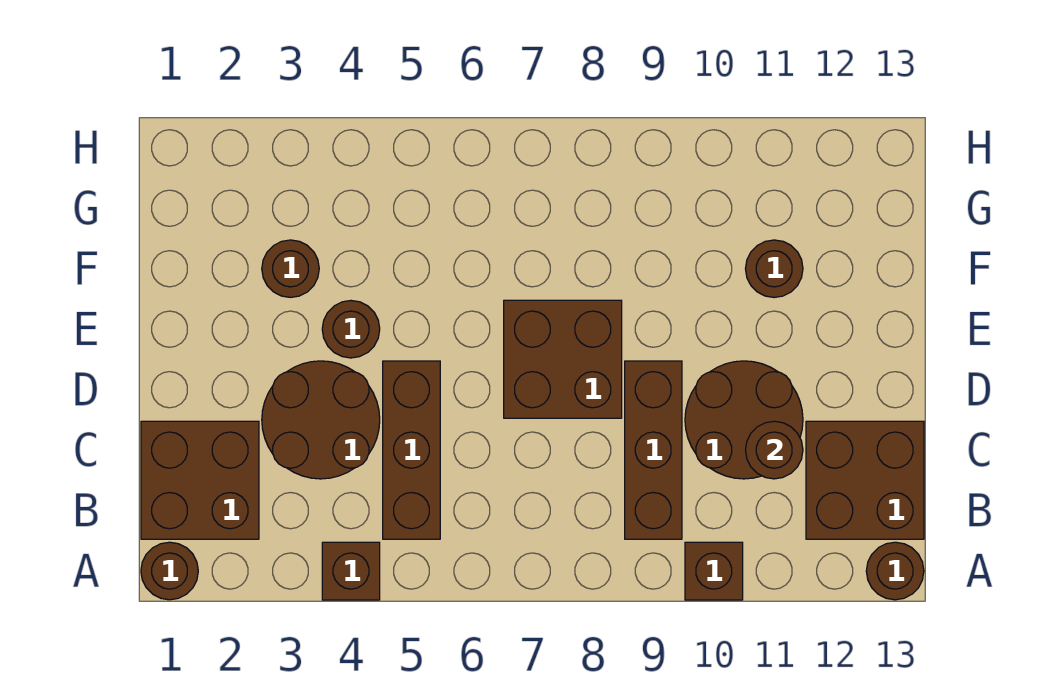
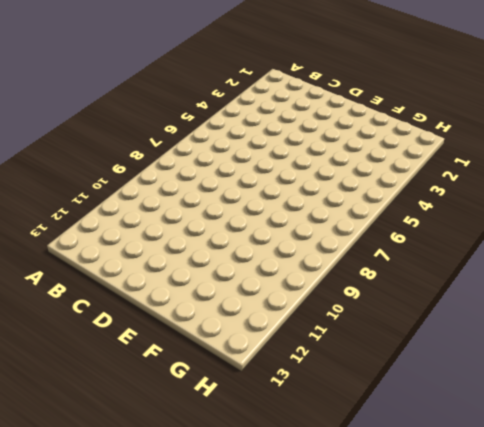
none -> brown round brick A1 level 1
none -> brown brick A4 level 1
none -> brown brick A10 level 1

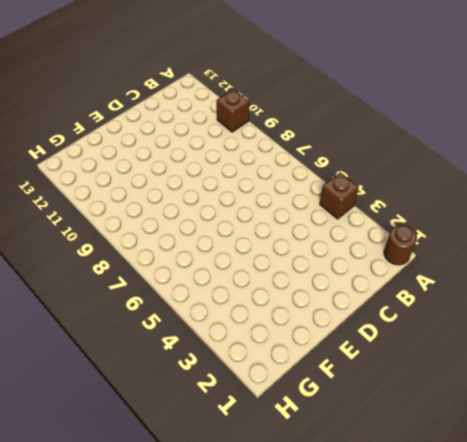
none -> brown round brick A13 level 1
none -> brown brick B1:C2 level 1
none -> brown brick B5:D5 level 1

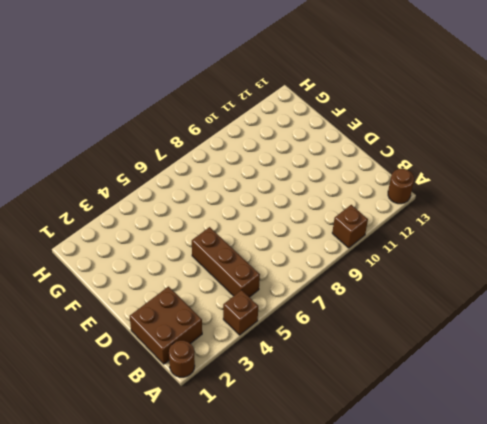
none -> brown brick B9:D9 level 1
none -> brown brick B12:C13 level 1
none -> brown round brick C3:D4 level 1

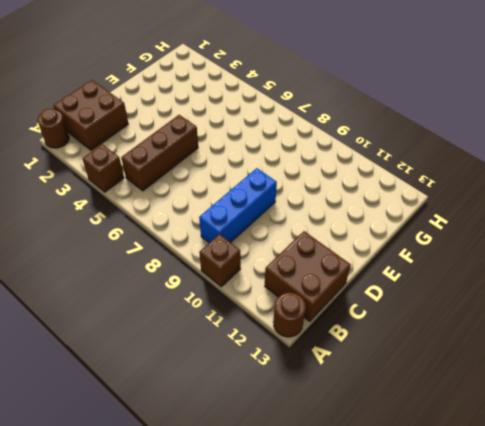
blue brick B9:D9 level 1 -> brown brick B9:D9 level 1
none -> brown round brick C3:D4 level 1
none -> brown round brick C10:D11 level 1
none -> brown brick D7:E8 level 1

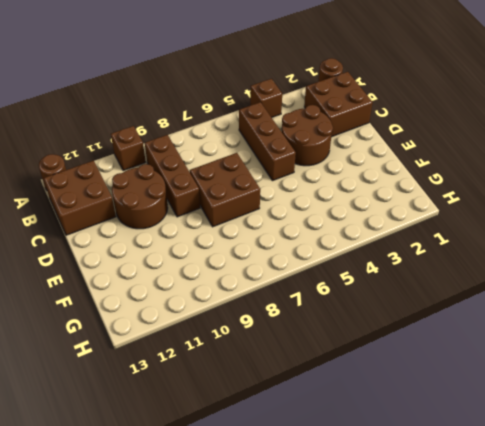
none -> brown round brick E4 level 1
none -> brown round brick F3 level 1
none -> brown round brick F11 level 1

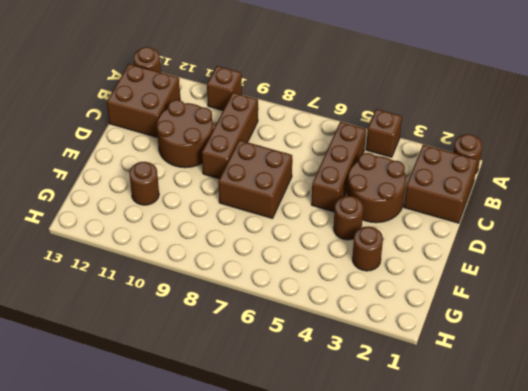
none -> brown round brick C11 level 2

